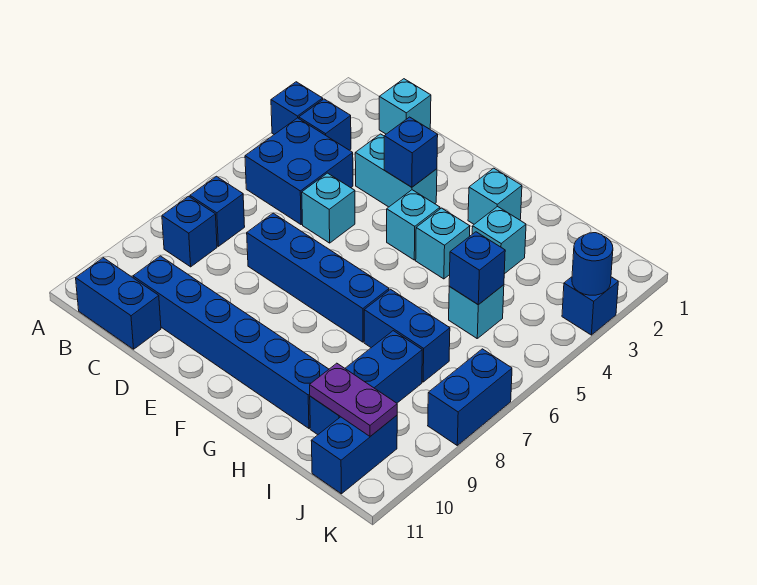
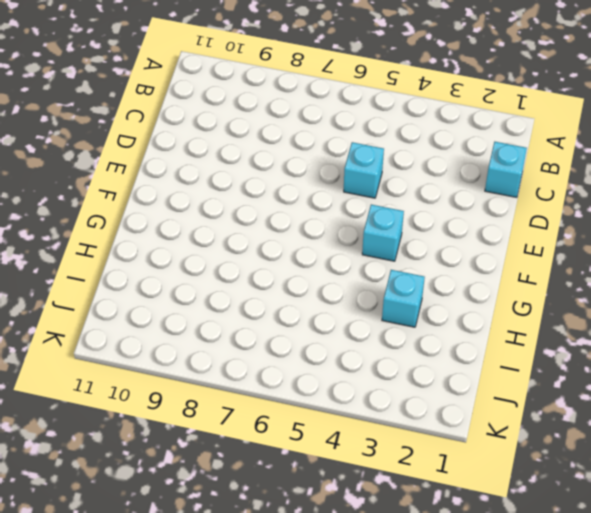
none -> blue brick A3 level 1
none -> blue brick B3 level 1
none -> blue brick B4:C5 level 1

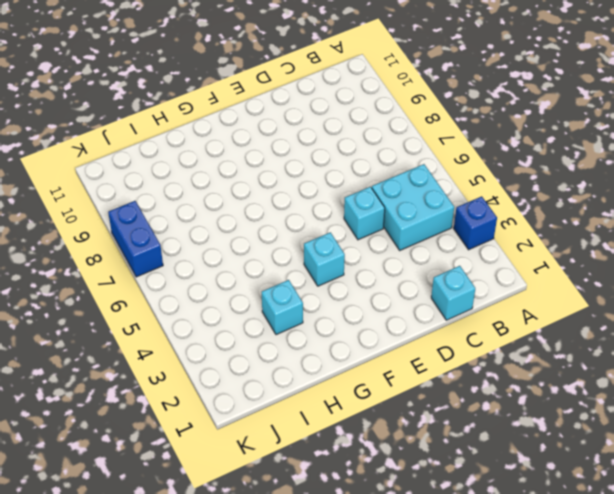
cyan brick B4:C5 level 1 -> blue brick B4:C5 level 1
none -> blue brick B3 level 1
none -> blue brick B7 level 1
none -> blue brick B8 level 1

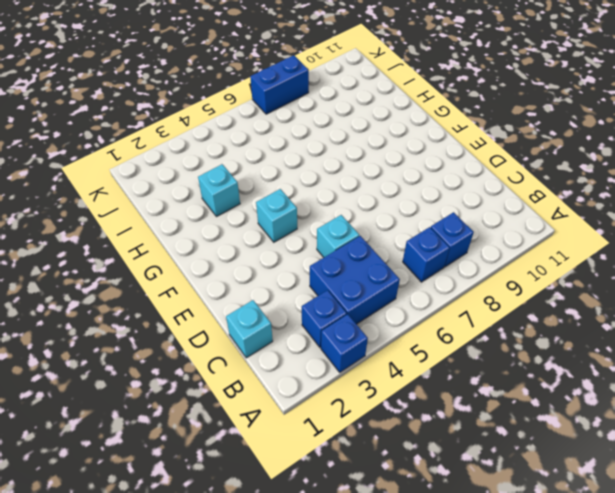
none -> blue brick B11:C11 level 1
none -> blue brick C10:H10 level 1
none -> cyan brick D3:E3 level 1

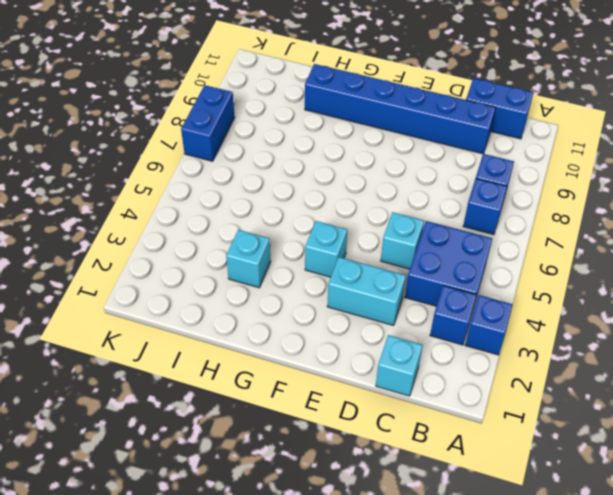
none -> blue brick D7:G7 level 1
none -> cyan brick G2 level 1
none -> cyan brick G4 level 1

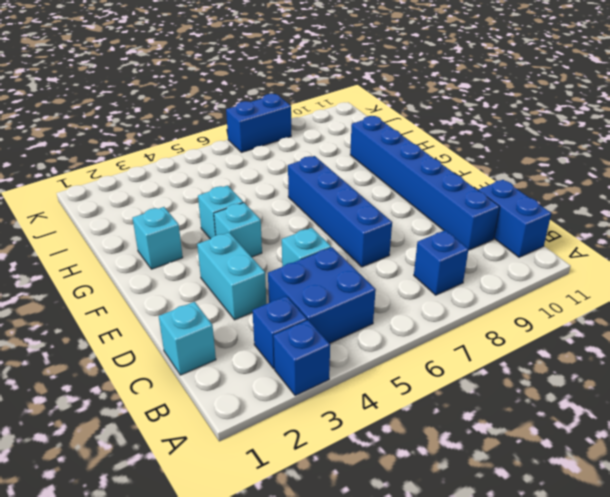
none -> blue brick B7 level 1
none -> cyan brick H3 level 1
none -> blue brick H7:I7 level 1

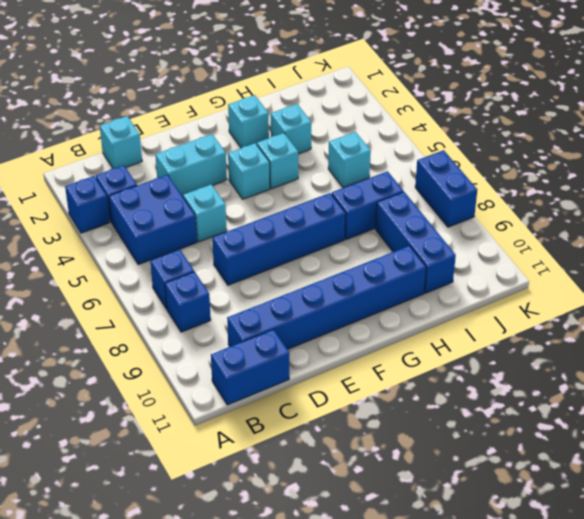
none -> blue brick J10:J11 level 1
none -> blue brick K3 level 1
none -> blue brick E3 level 2

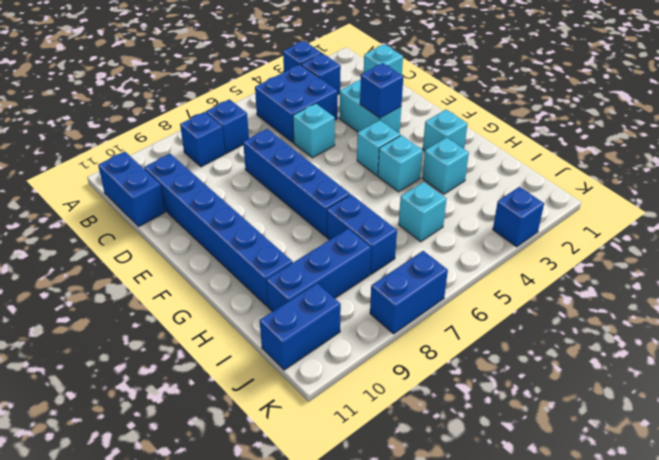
none -> blue brick I5 level 2
none -> purple plate I10:J10 level 2
none -> blue round brick K3 level 2

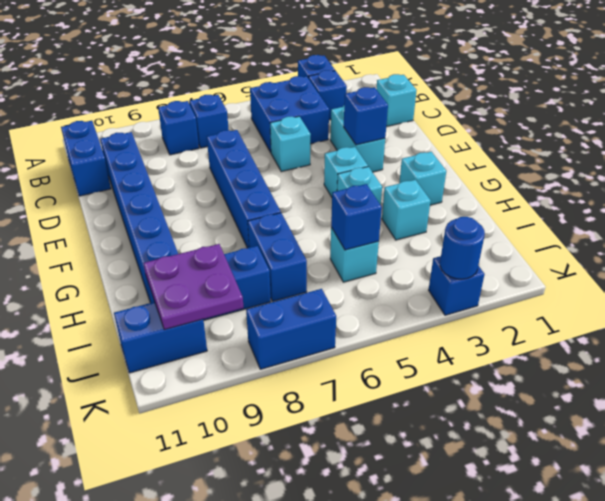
purple plate I9:J10 level 2 -> purple plate I10:J10 level 2

